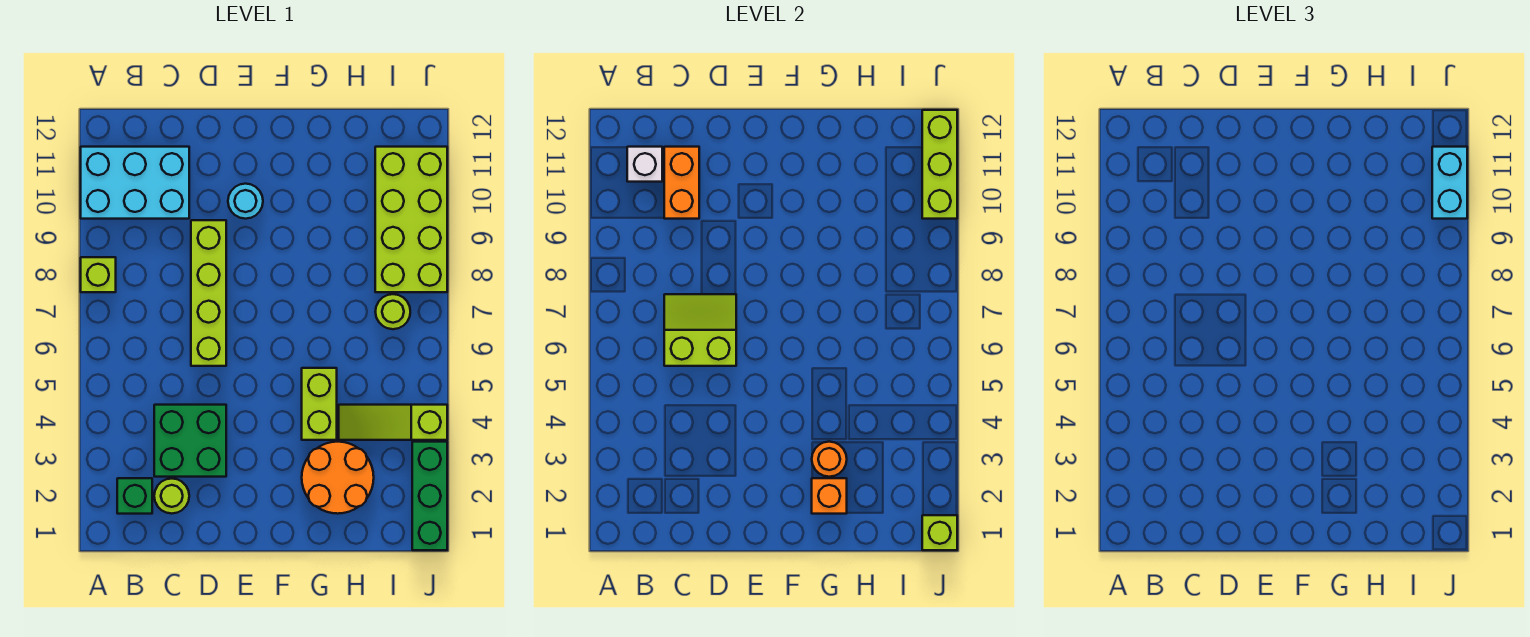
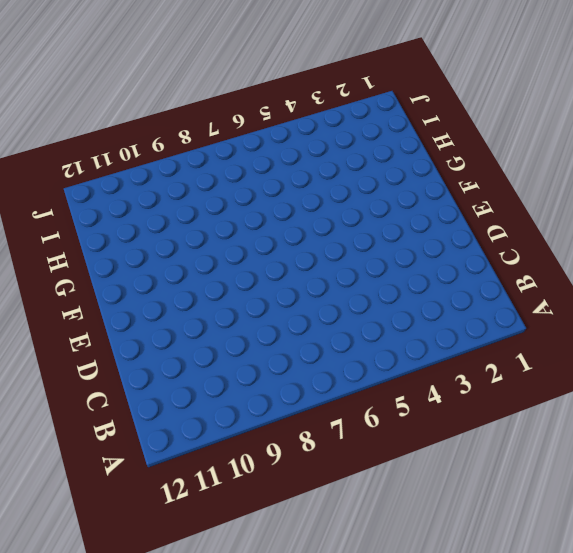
none -> lime brick A8 level 1
none -> cyan brick A10:C11 level 1
none -> green brick B2 level 1

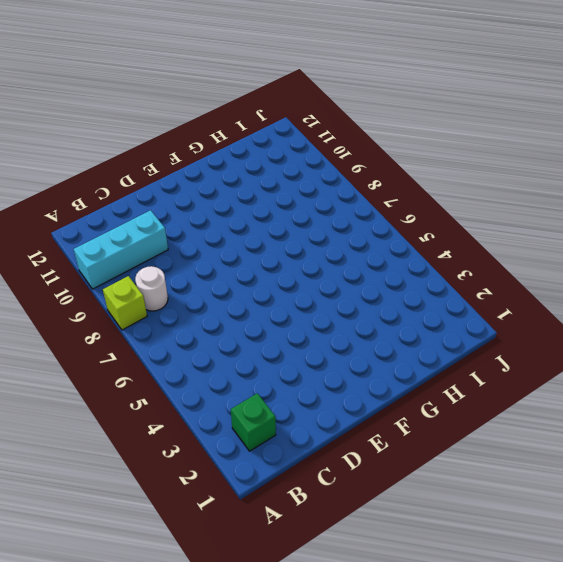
cyan brick A10:C10 level 1 -> cyan brick A10:C11 level 1
white round brick B8 level 1 -> none
none -> lime round brick C2 level 1
none -> green brick C3:D4 level 1
none -> lime brick D6:D9 level 1

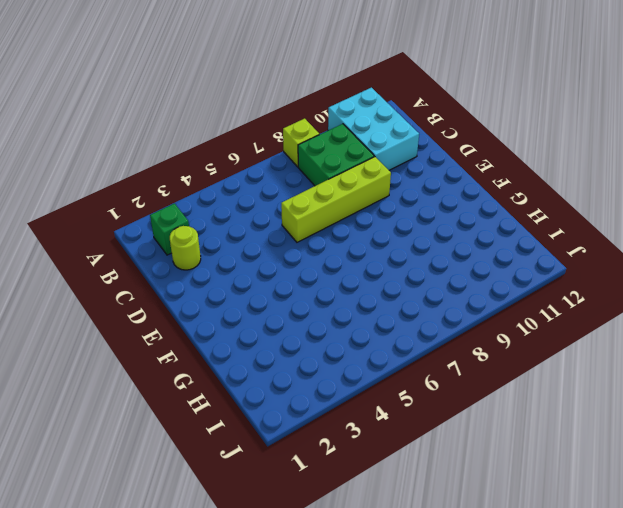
green brick B8:C9 level 1 -> green brick C3:D4 level 1
none -> cyan round brick E10 level 1
none -> orange round brick G2:H3 level 1
none -> lime brick G4:G5 level 1

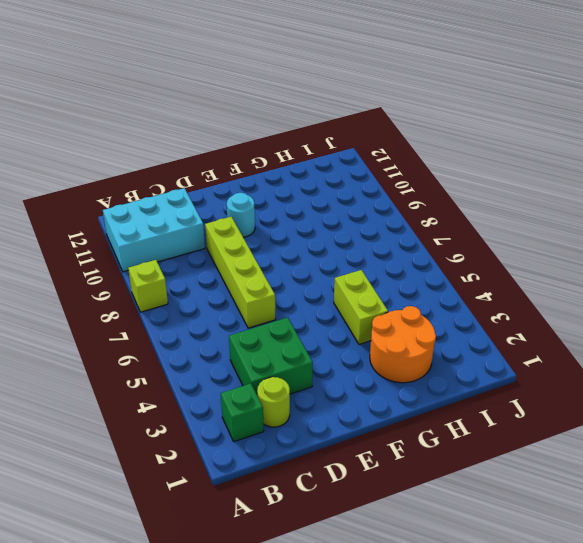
none -> lime slope H4:J4 level 1 top J
none -> lime round brick I7 level 1
none -> lime brick I8:J11 level 1

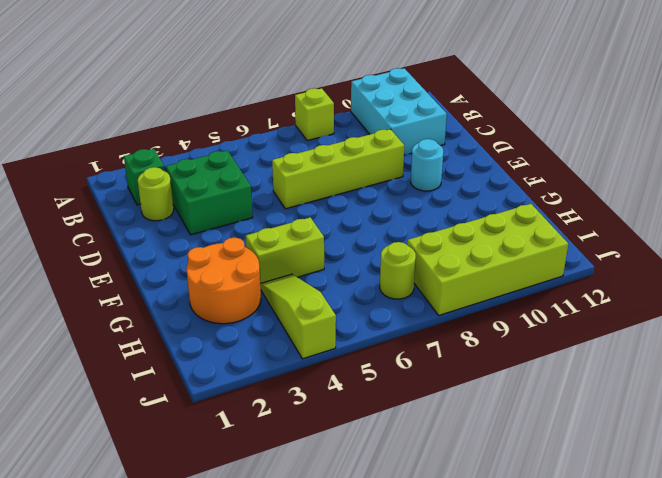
none -> green brick J1:J3 level 1
none -> white brick B11 level 2
none -> lime slope C6:D7 level 2 top 6

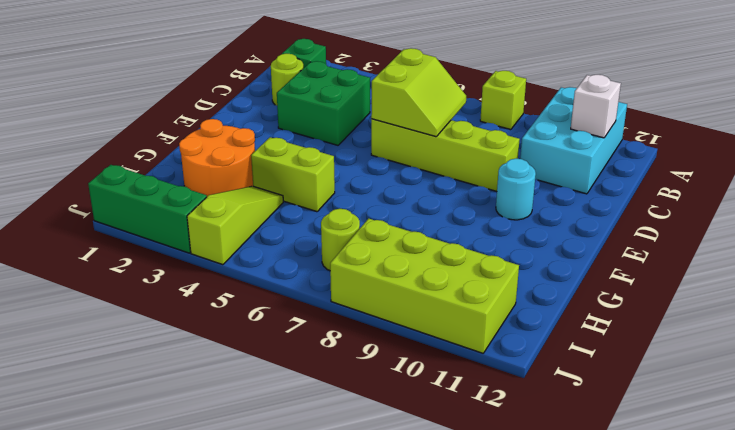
none -> orange brick C10:C11 level 2
none -> orange brick G2 level 2
none -> orange round brick G3 level 2

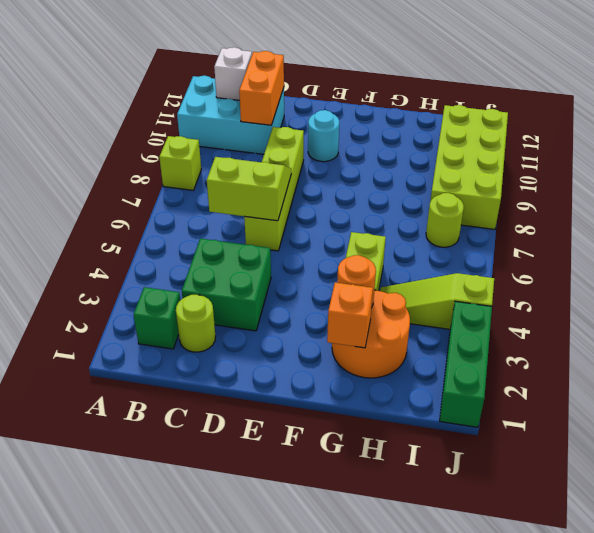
none -> lime brick J1 level 2
none -> lime brick J10:J12 level 2
none -> cyan brick J10:J11 level 3

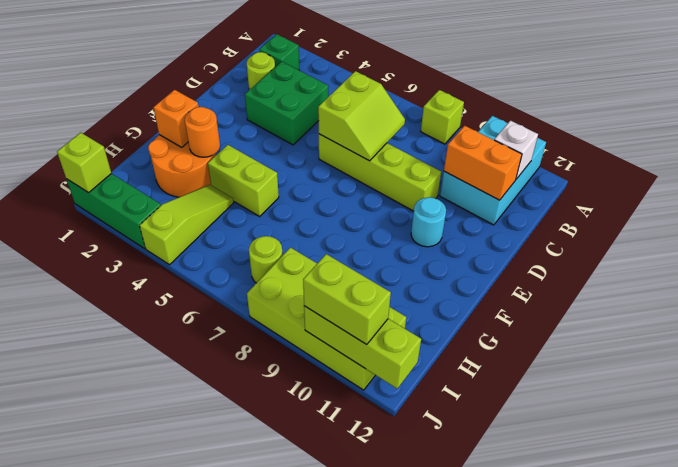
lime brick J10:J11 level 3 -> cyan brick J10:J11 level 3

